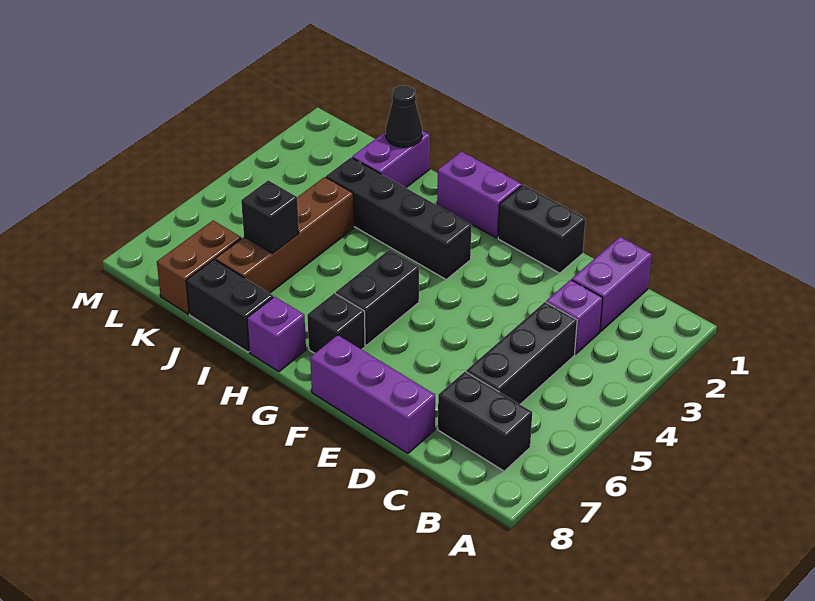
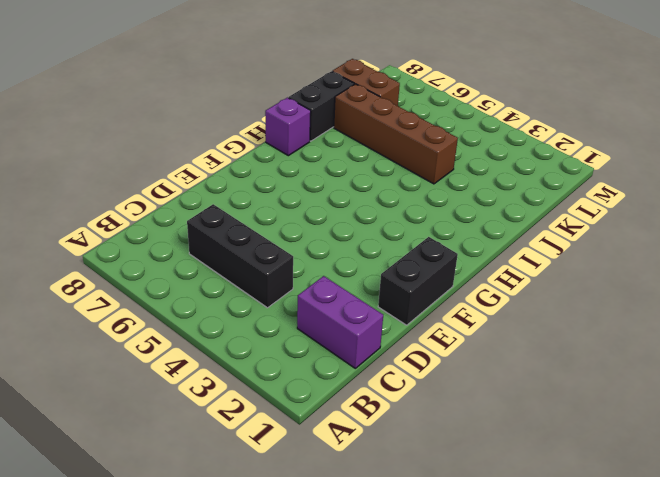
none -> black brick B7:C7 level 1
none -> purple brick C3 level 1
none -> purple brick D8:F8 level 1

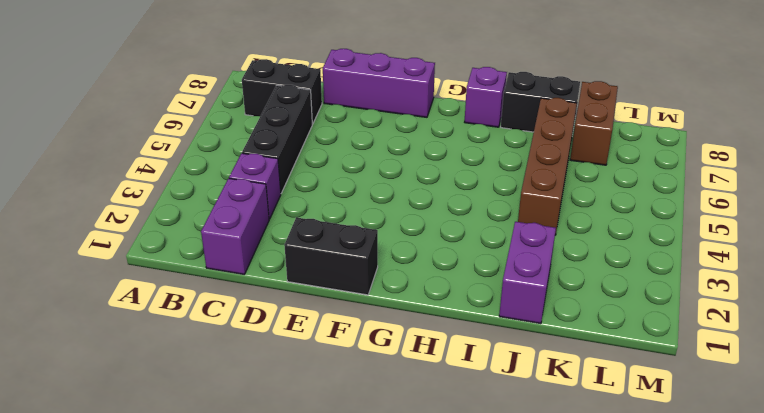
none -> purple brick G1:H1 level 1
none -> black brick G3:J3 level 1
none -> black brick G5:G6 level 1

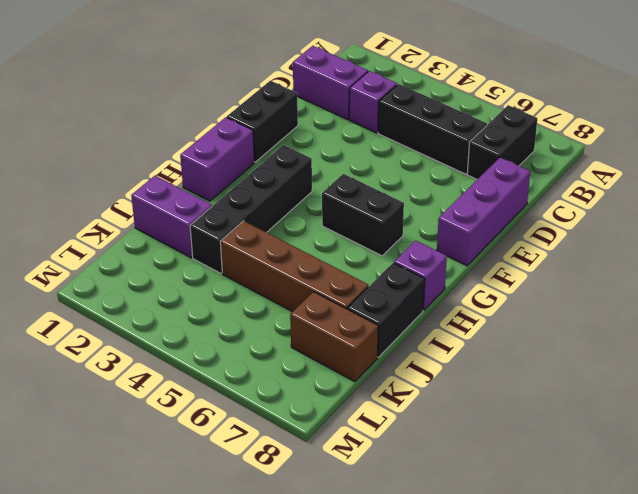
none -> black brick G7 level 1
none -> black cone J1 level 2
none -> black brick J6 level 2

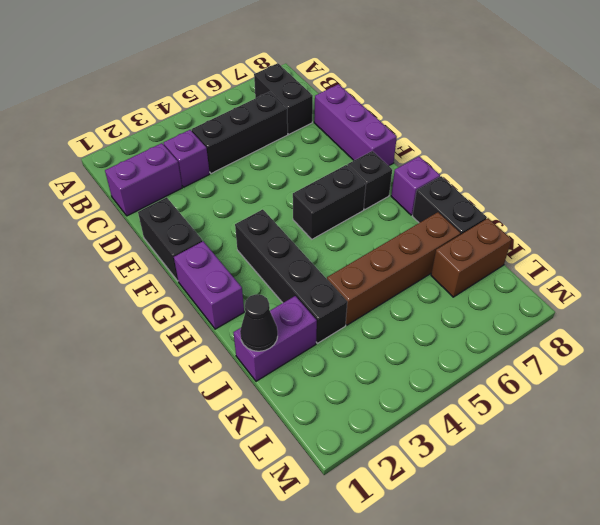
none -> black brick J6 level 2

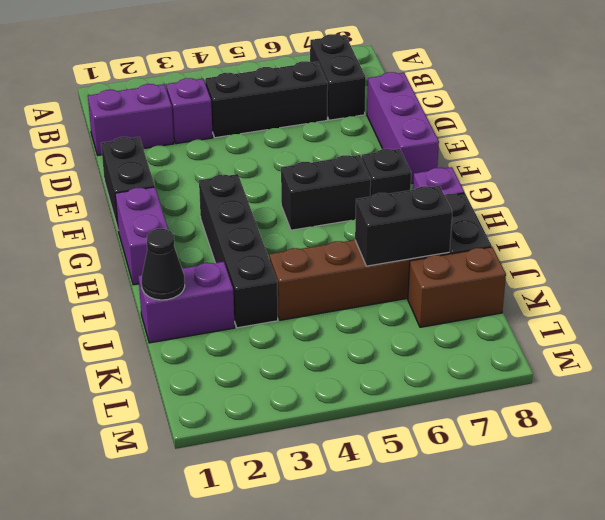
black brick J6:J7 level 2 -> black brick J6 level 2

